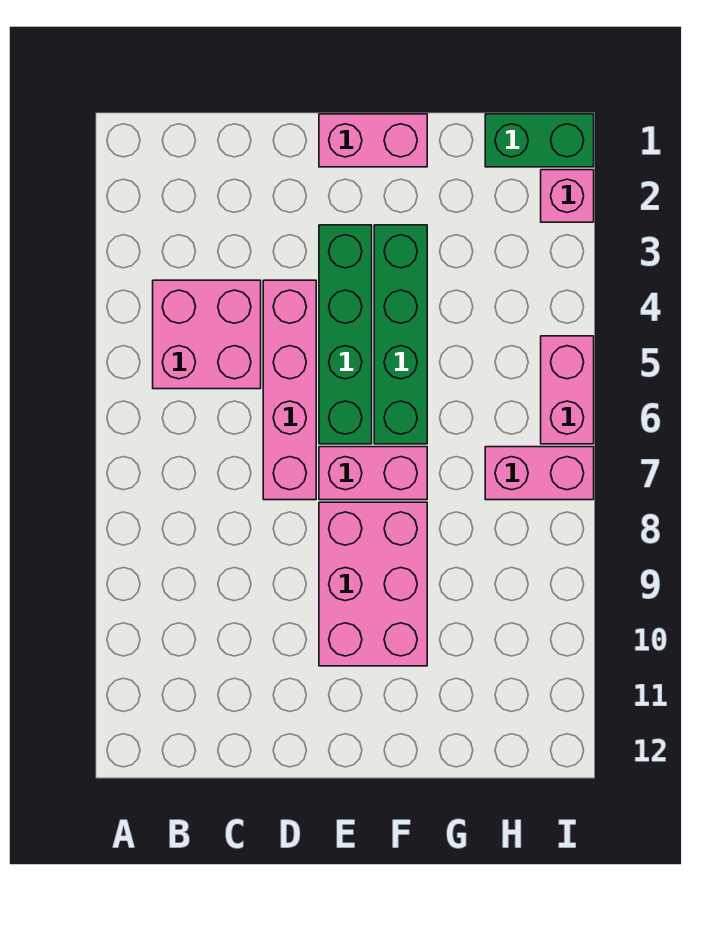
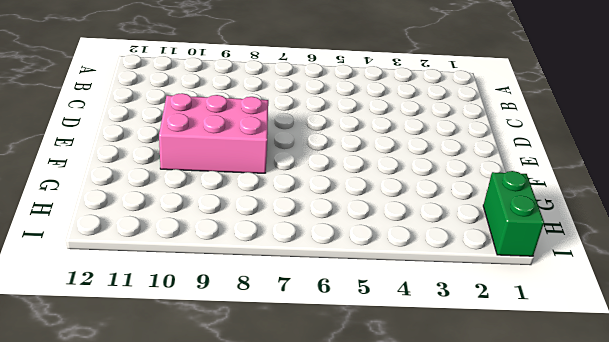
none -> pink brick B4:C5 level 1
none -> pink brick D4:D7 level 1

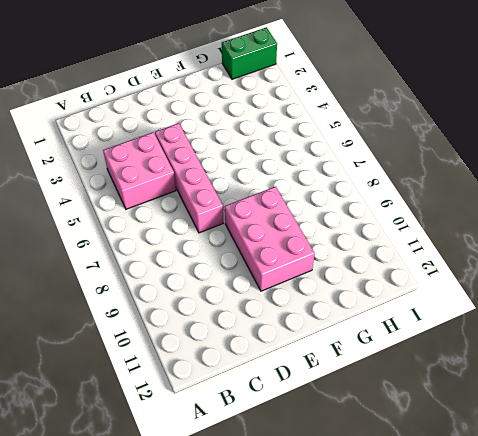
none -> pink brick E1:F1 level 1
none -> green brick E3:E6 level 1

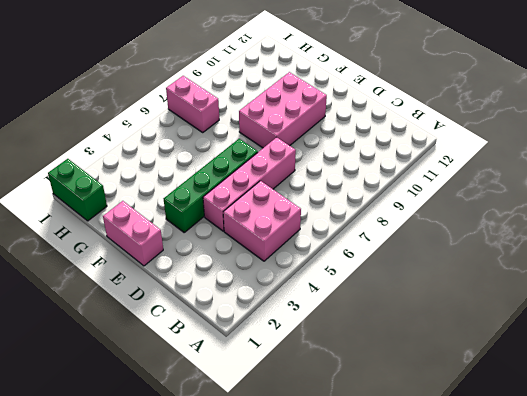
none -> pink brick E7:F7 level 1
none -> green brick F3:F6 level 1

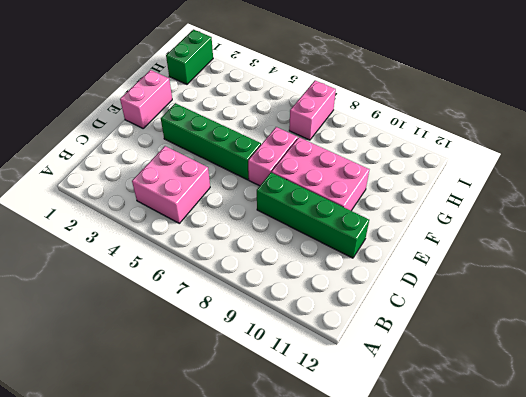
green brick D8:D11 level 1 -> green brick F3:F6 level 1
none -> pink brick D4:D7 level 1
none -> pink brick I2 level 1

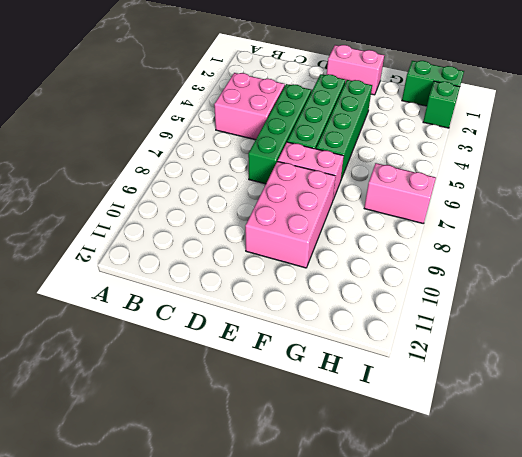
green brick D4:D7 level 1 -> pink brick D4:D7 level 1
green brick I2 level 1 -> pink brick I2 level 1
none -> pink brick I5:I6 level 1

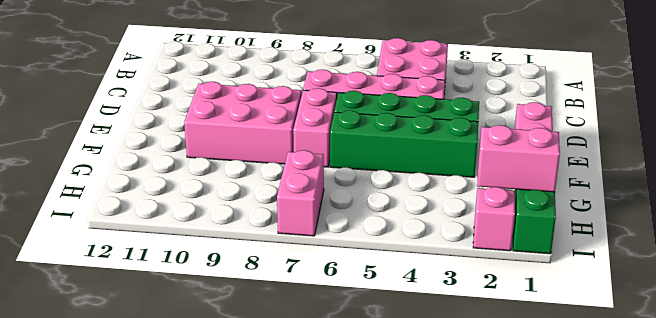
pink brick H1:H2 level 2 -> pink brick I5:I6 level 1

